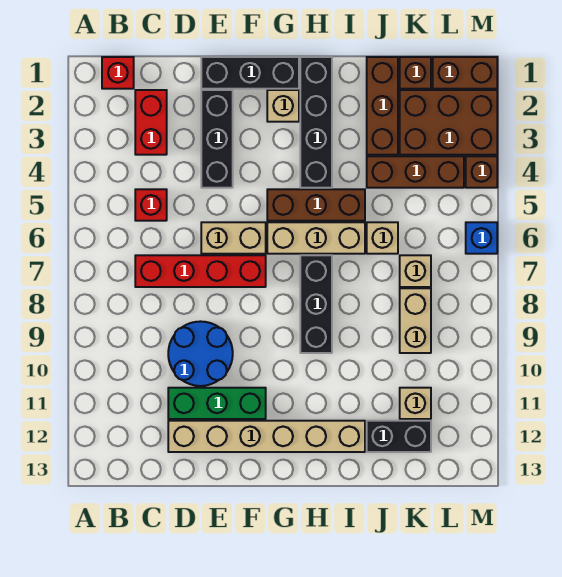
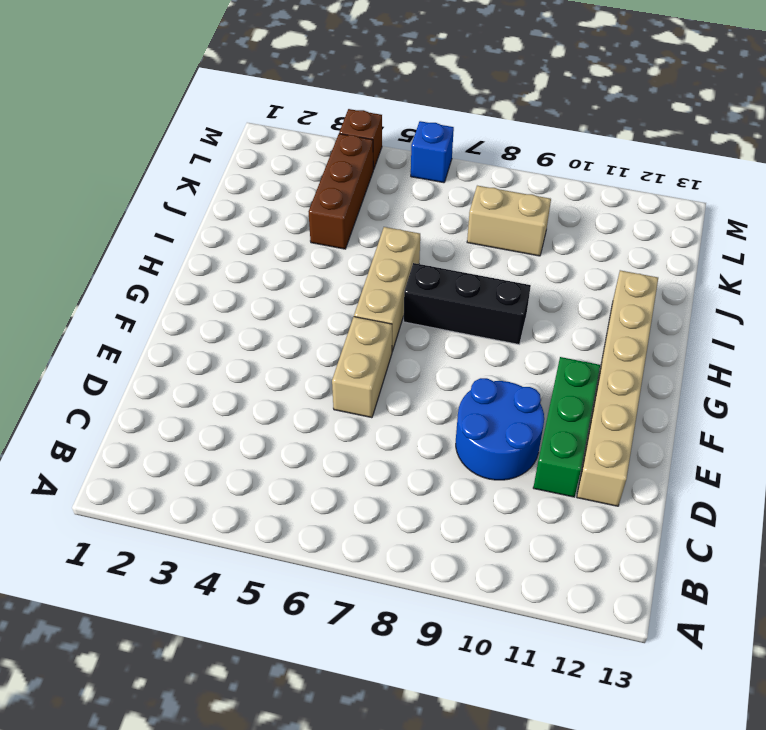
none -> red brick B1 level 1
none -> red brick C2:C3 level 1
none -> red brick C5 level 1

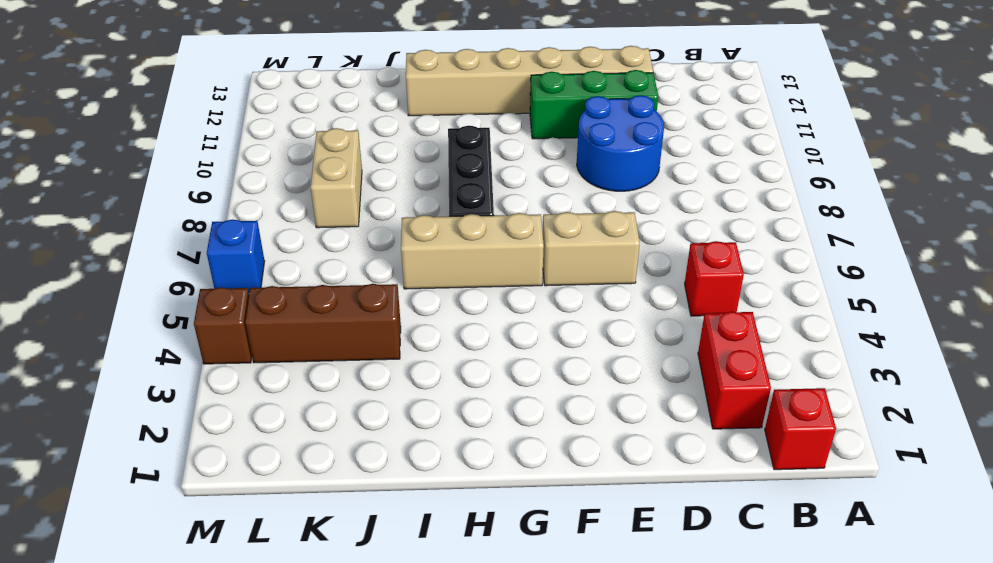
none -> red brick C7:F7 level 1
none -> black brick E1:G1 level 1
none -> black brick E2:E4 level 1

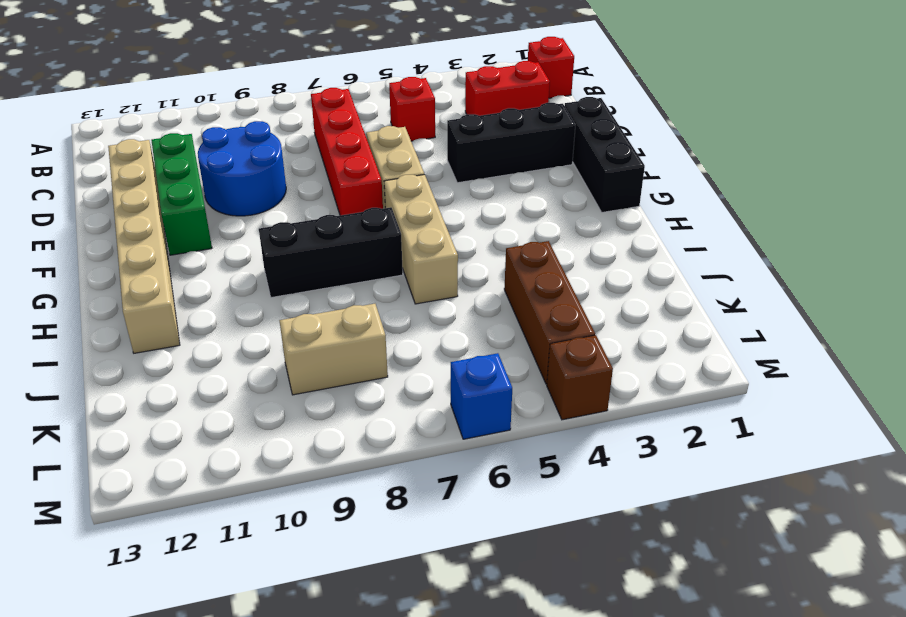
none -> tan brick G2 level 1
none -> brown brick G5:I5 level 1
none -> black brick H1:H4 level 1

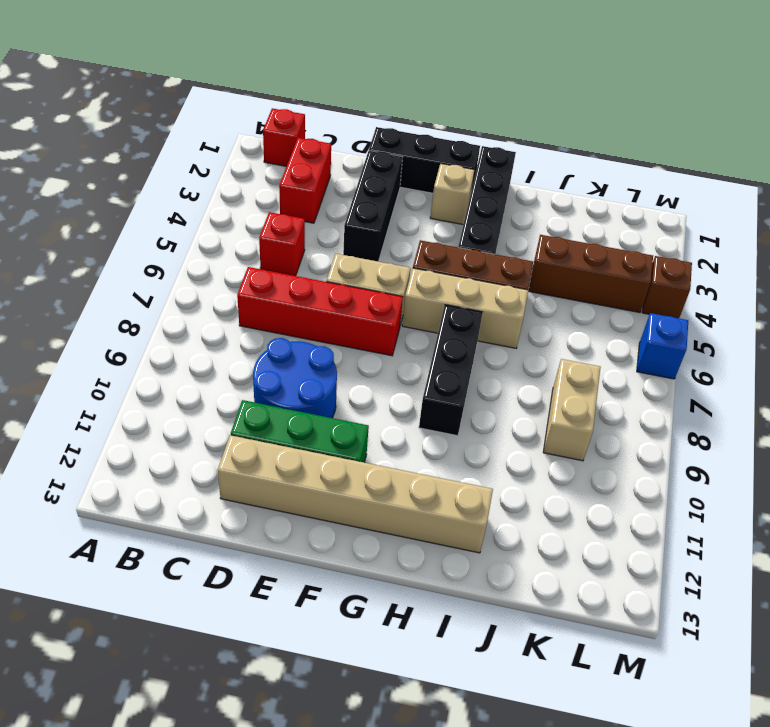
none -> brown brick J1:J3 level 1
none -> tan brick J6 level 1
none -> black brick J12:K12 level 1

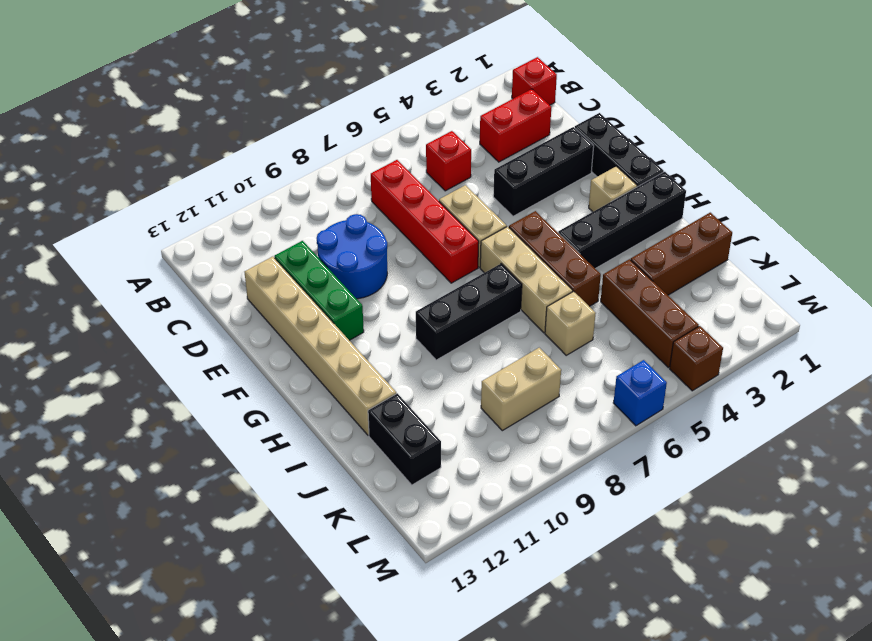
none -> brown brick K1 level 1
none -> brown brick K2:M3 level 1
none -> tan brick K7 level 1

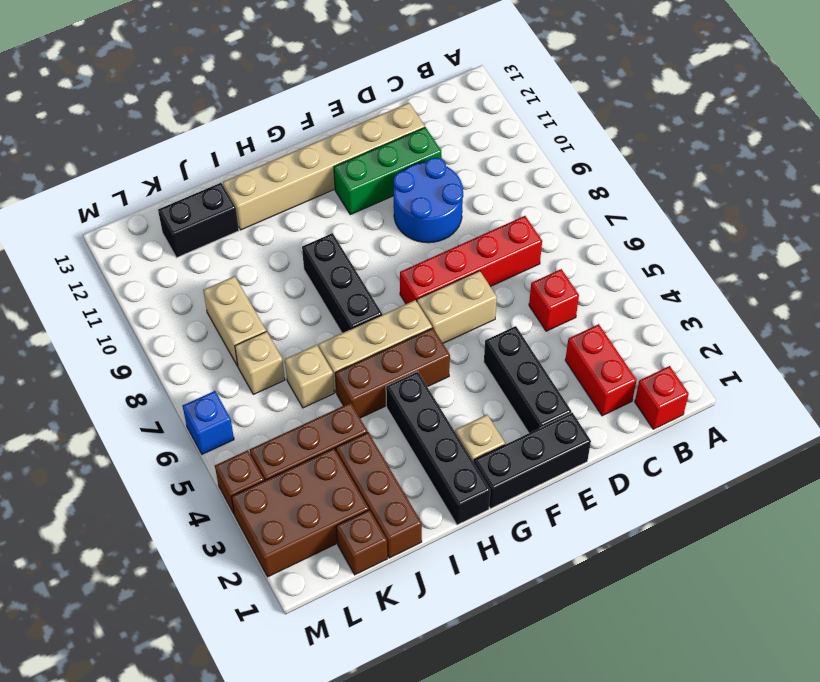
none -> tan brick K11 level 1
none -> brown brick L1:M1 level 1

